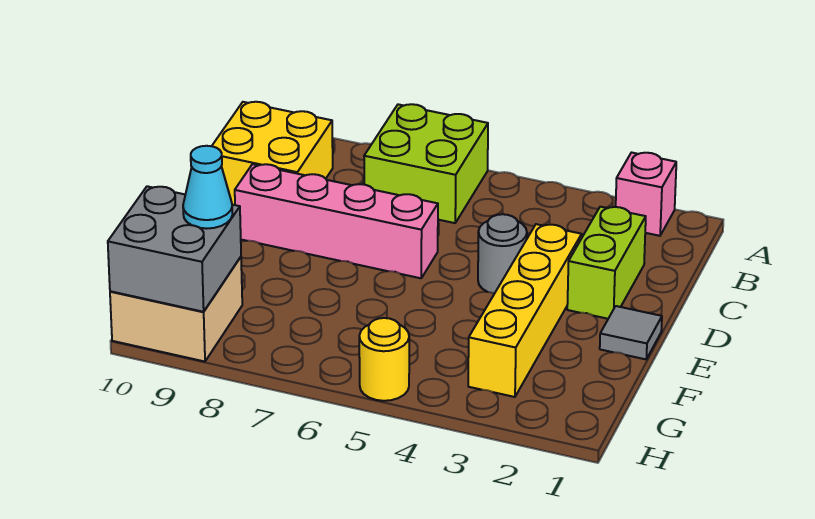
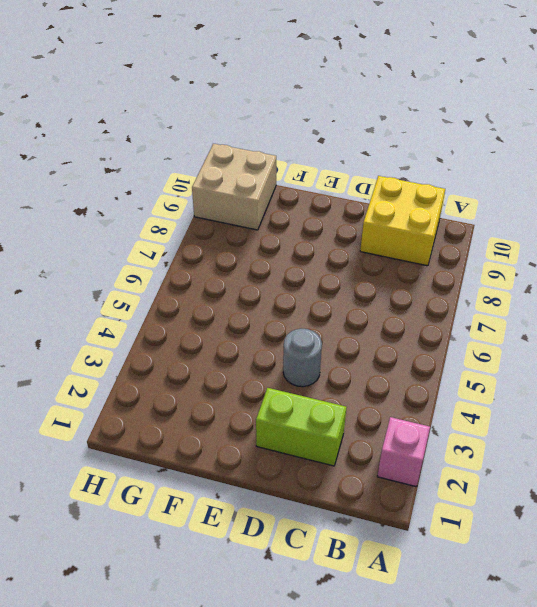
none -> lime brick A6:B7 level 1
none -> yellow brick D3:G3 level 1
none -> pink brick D6:D9 level 1

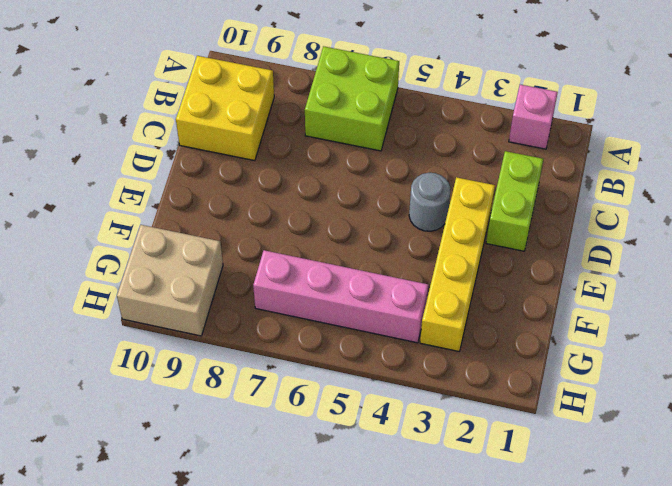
pink brick G4:G7 level 1 -> pink brick D6:D9 level 1
none -> grey tile E1 level 1
none -> yellow round brick H5 level 1
none -> grey brick G9:H10 level 2

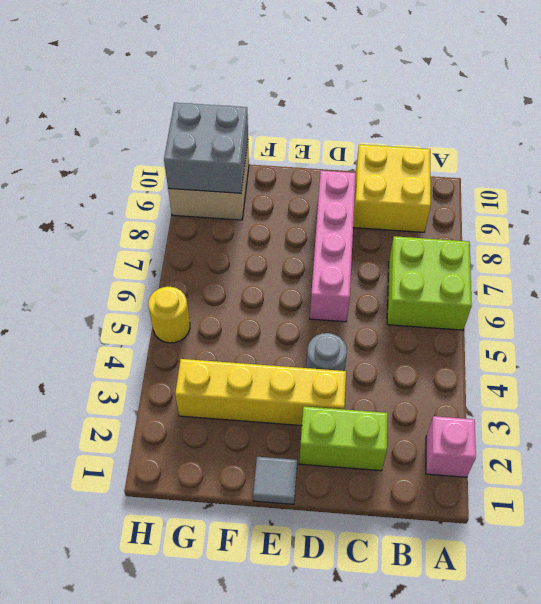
none -> cyan cone G9 level 3

